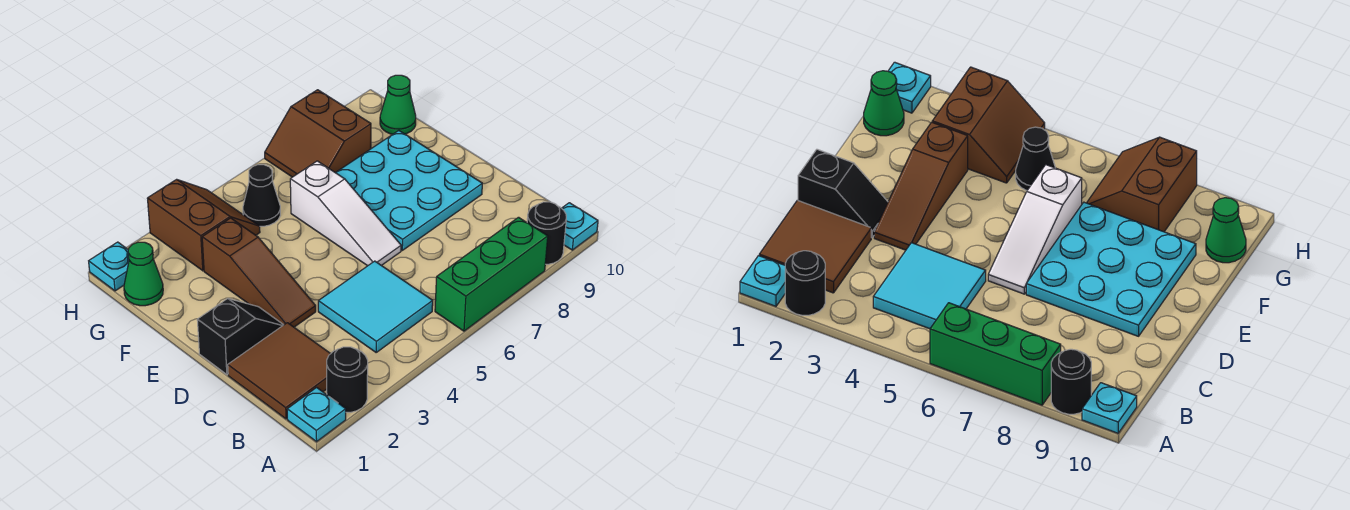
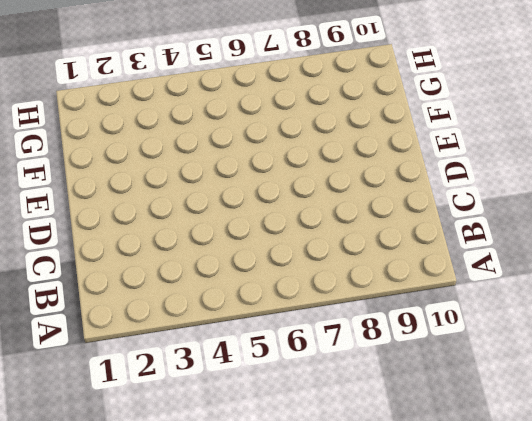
none -> cyan plate A1 level 1
none -> black round brick A2 level 1
none -> green brick A6:A8 level 1

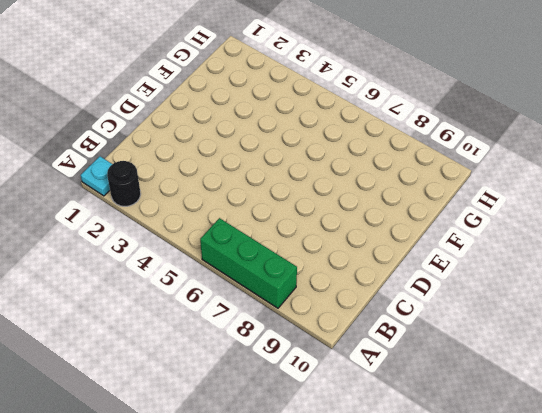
none -> black round brick A9 level 1
none -> cyan plate A10 level 1
none -> brown tile B1:C2 level 1

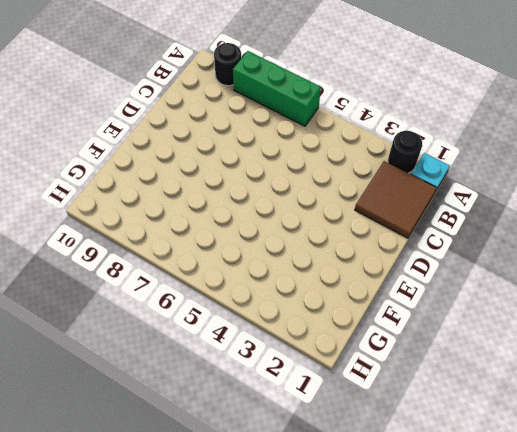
none -> cyan plate A10 level 1
none -> cyan tile B4:C5 level 1
none -> black slope D1:D2 level 1 top 1

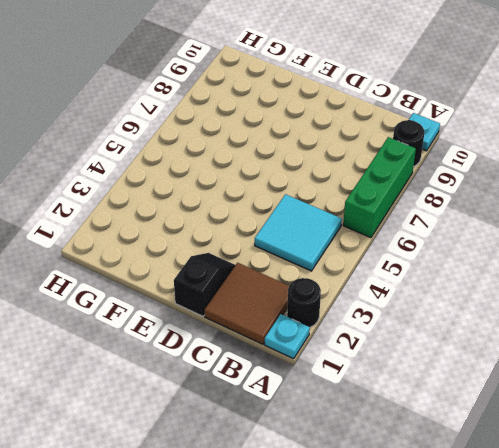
none -> brown slope D3:F3 level 1 top F
none -> white slope D6:F6 level 1 top F
none -> cyan plate D7:F9 level 1

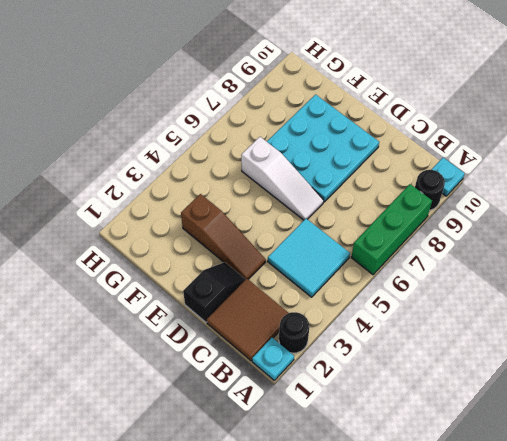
none -> green cone G1 level 1
none -> brown slope G3:H4 level 1 top 3
none -> black cone G5 level 1

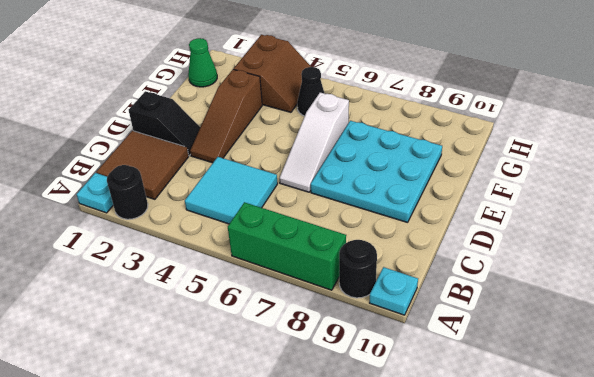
none -> brown slope G7:H8 level 1 top 8
none -> green cone G10 level 1
none -> cyan plate H1 level 1

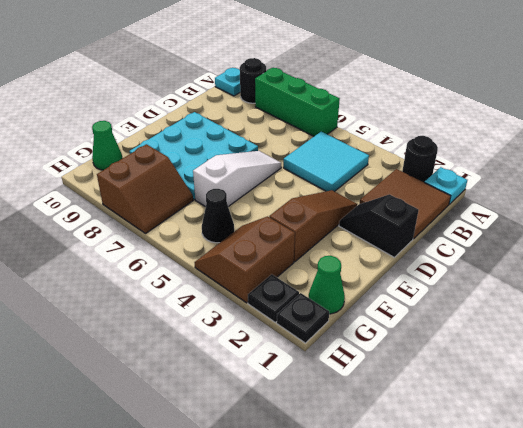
black plate H1 level 1 -> cyan plate H1 level 1
black plate H2 level 1 -> none

